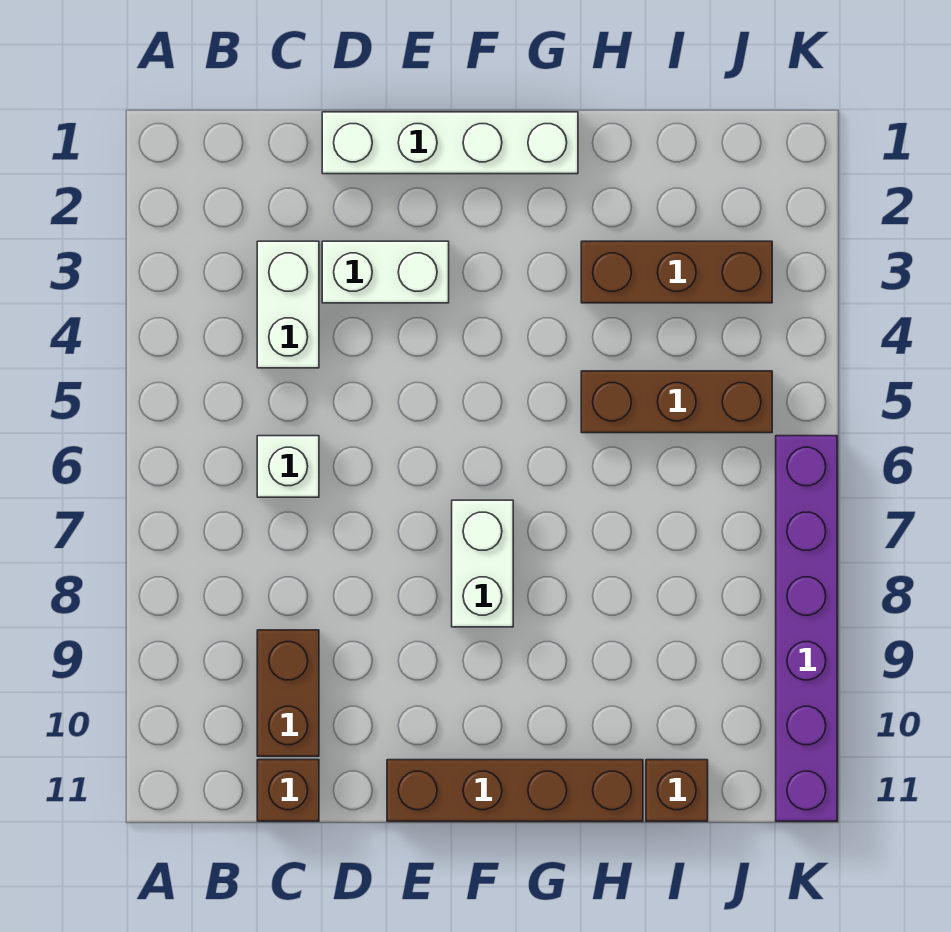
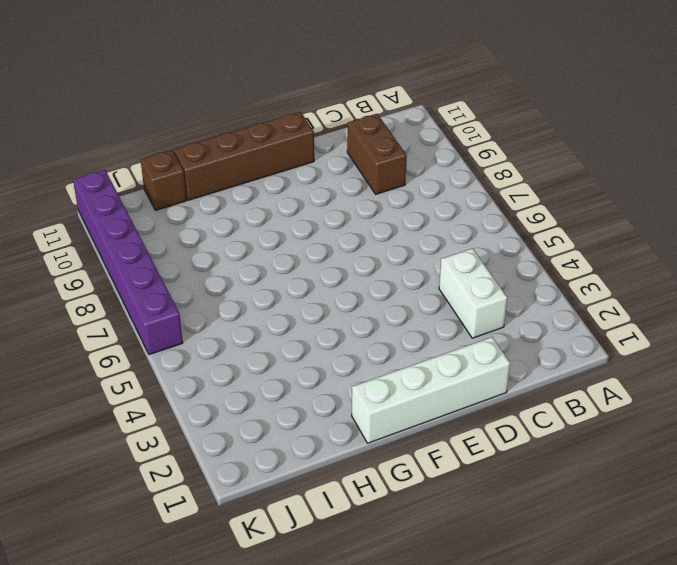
none -> white brick C6 level 1
none -> brown brick C11 level 1
none -> white brick D3:E3 level 1

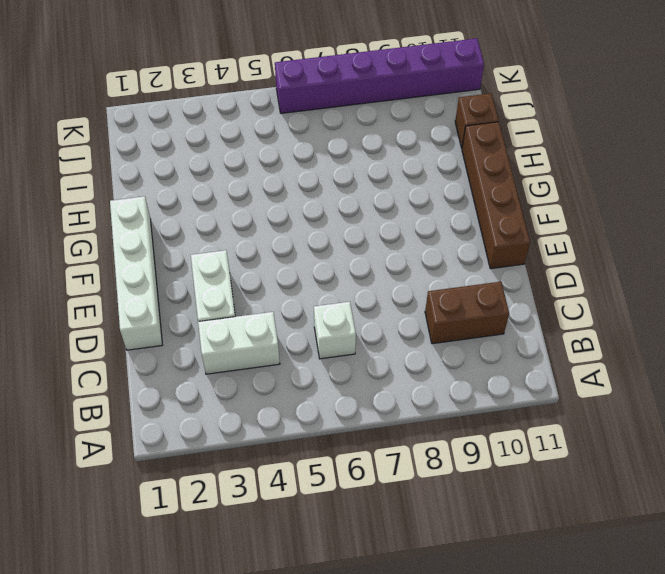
none -> brown brick C11 level 1
none -> white brick F7:F8 level 1
none -> brown brick H3:J3 level 1

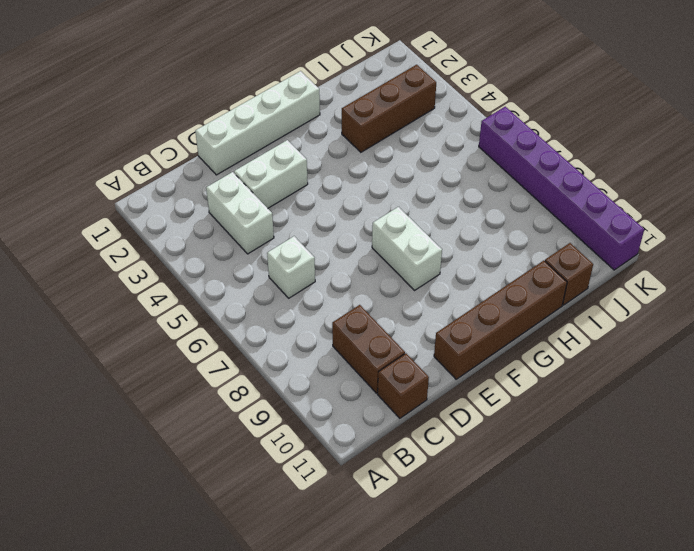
none -> brown brick H5:J5 level 1

